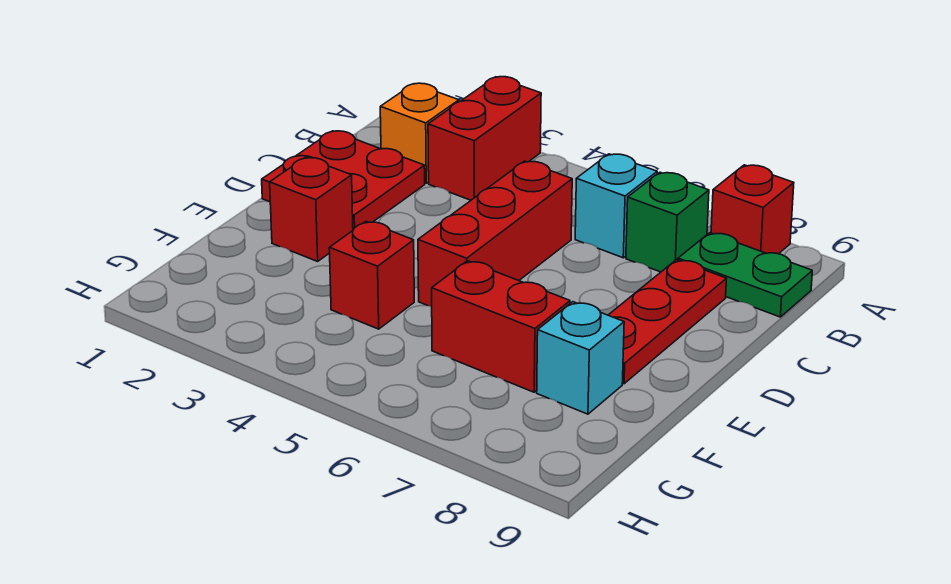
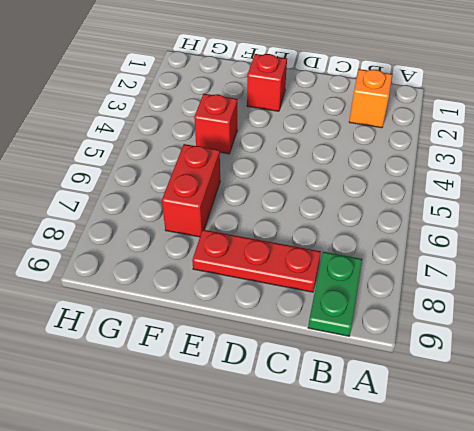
none -> red brick A3:B3 level 1
none -> red brick A8 level 1
none -> cyan brick B6 level 1

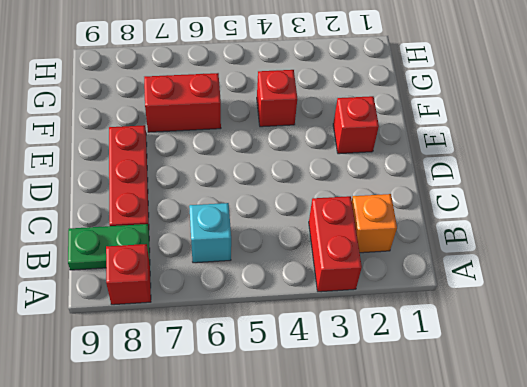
none -> green brick B7 level 1
none -> red plate C1:D2 level 1
none -> red brick C5:E5 level 1

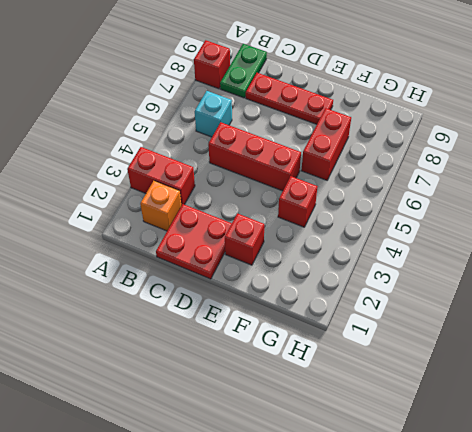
none -> green brick B7 level 1
none -> cyan brick F8 level 1

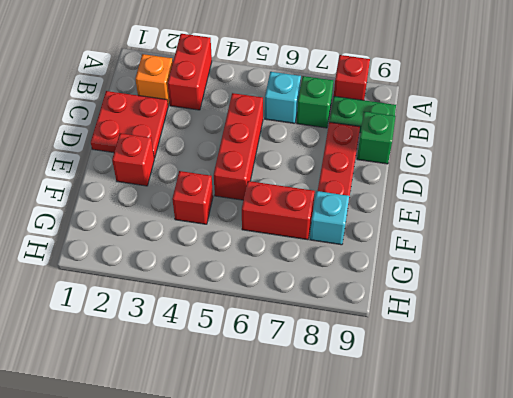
green brick C9 level 1 -> none

